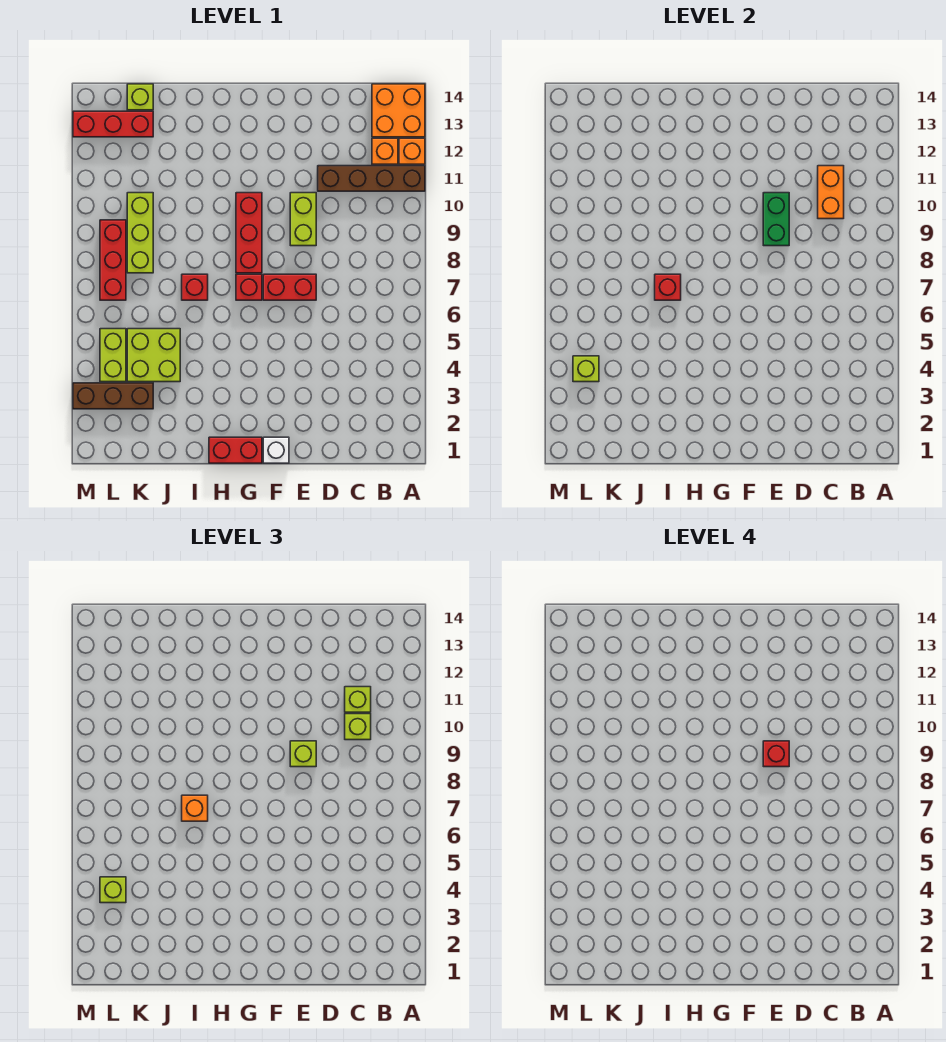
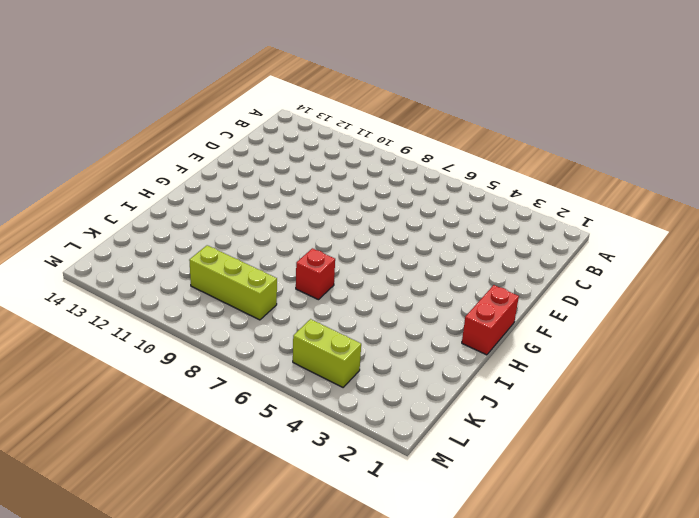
none -> brown brick A11:D11 level 1
none -> orange brick A12 level 1
none -> orange brick A13:B14 level 1

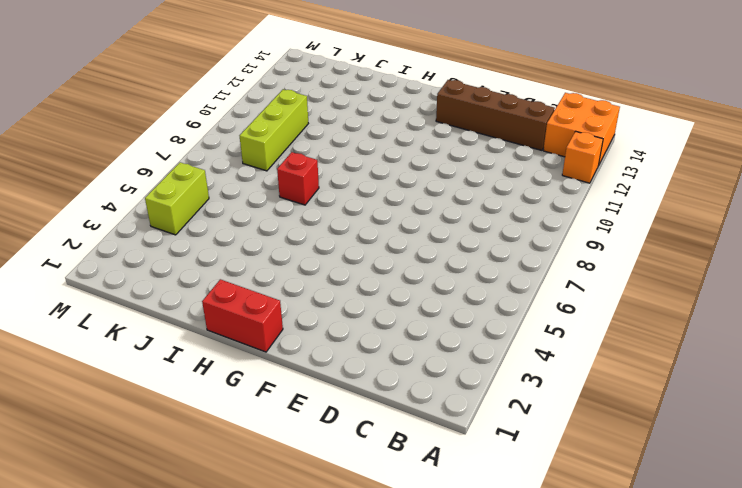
brown brick C13:F13 level 1 -> brown brick A11:D11 level 1
none -> orange brick B12 level 1
none -> red brick E7:F7 level 1
none -> lime brick E9:E10 level 1

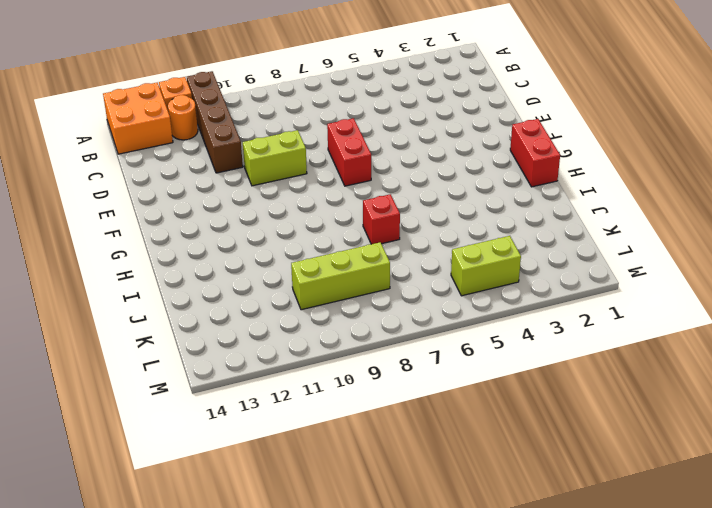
orange round brick B12 level 1 -> orange brick B12 level 1
none -> white brick F1 level 1
none -> red brick G7 level 1
none -> red brick G8:G10 level 1

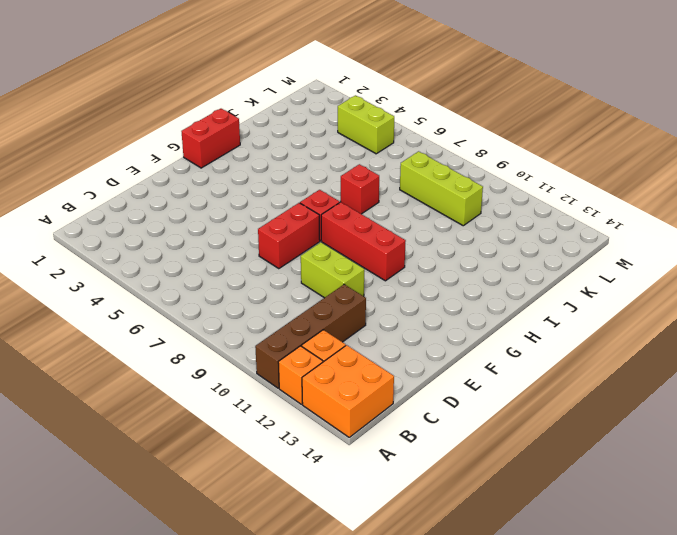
none -> white brick F1 level 1
none -> lime brick J4:K5 level 1
none -> brown brick K3:M3 level 1

